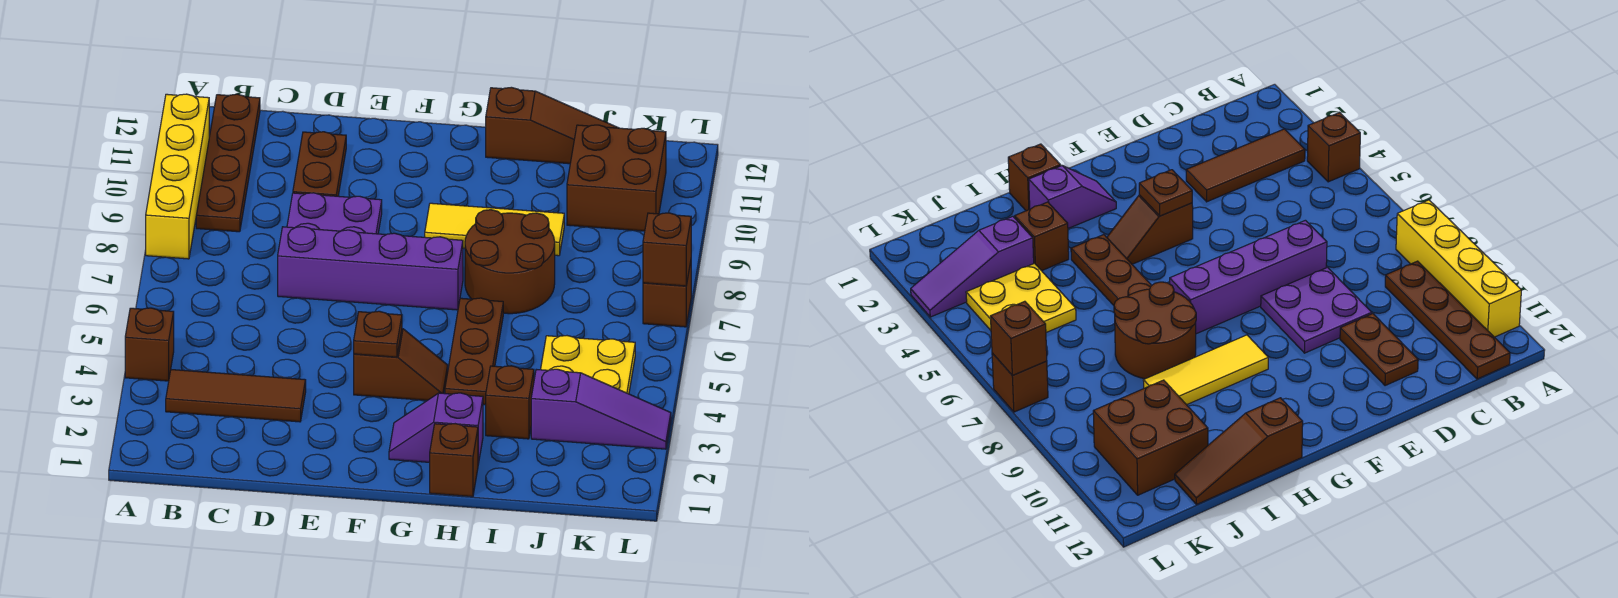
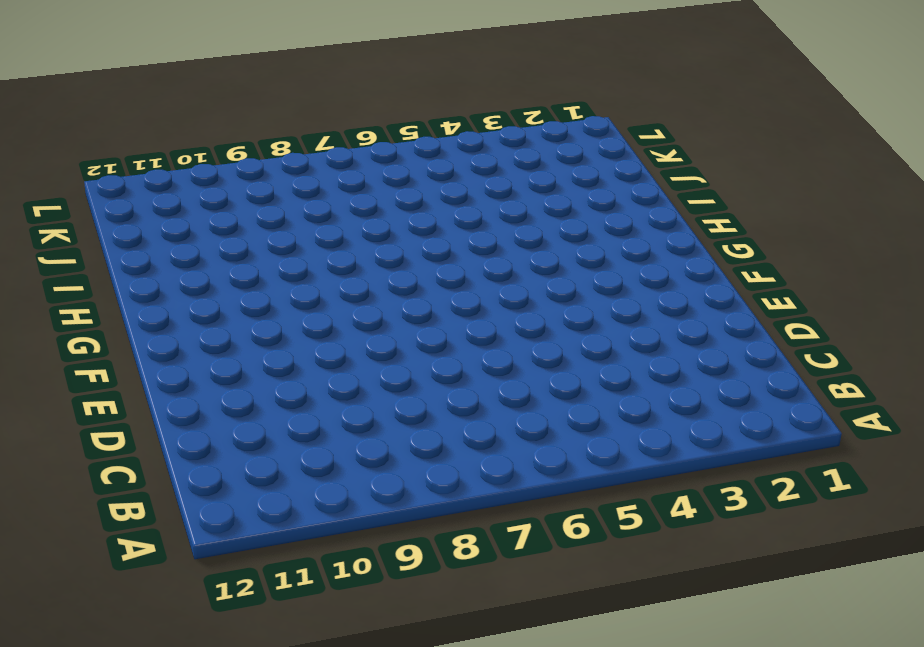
none -> brown brick A4 level 1
none -> yellow brick A8:A11 level 1
none -> brown tile B3:D3 level 1

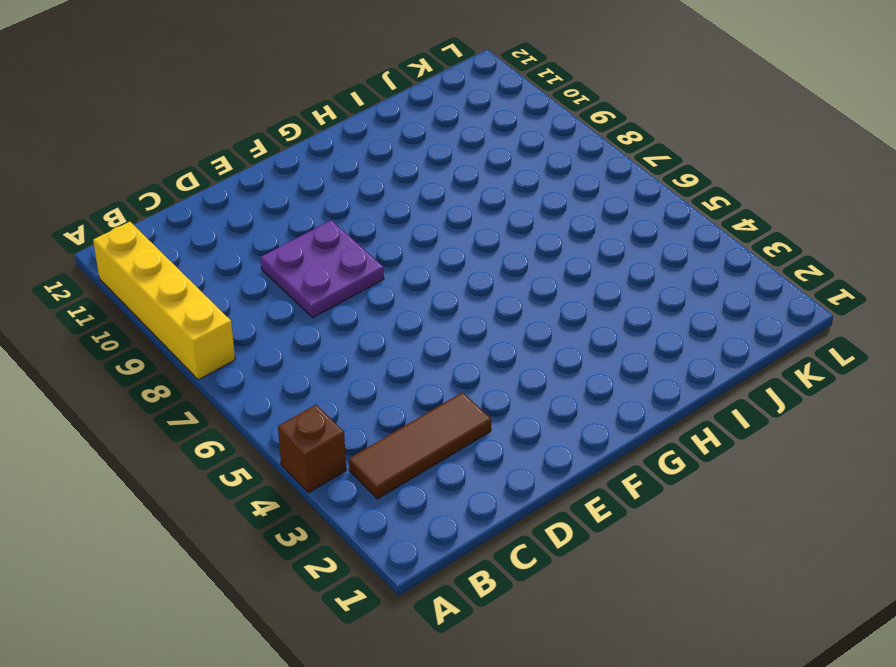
none -> brown plate B9:B12 level 1
none -> purple brick D7:G7 level 1
none -> brown plate D10:D11 level 1

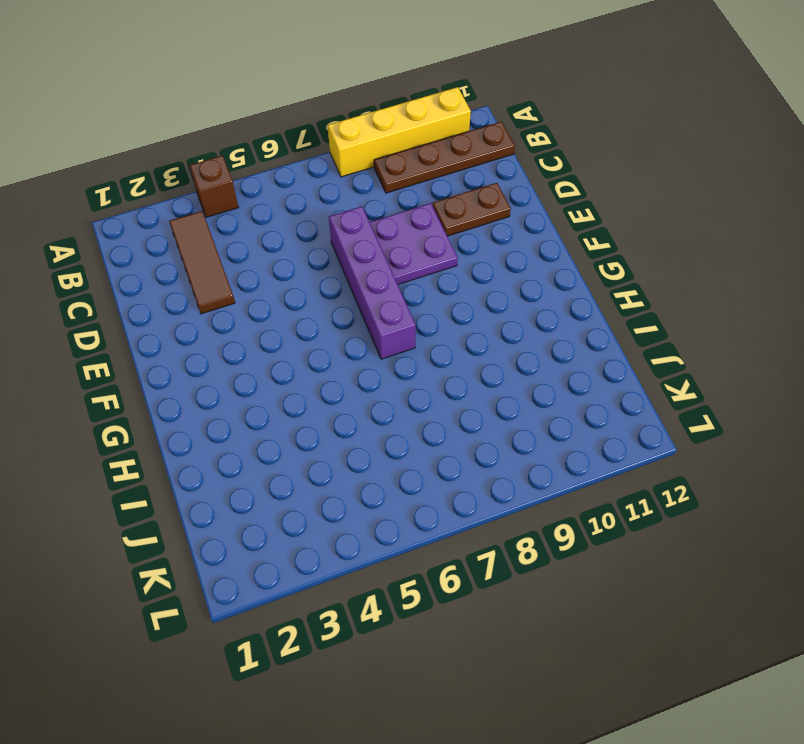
none -> brown slope F4:G4 level 1 top F
none -> purple slope G2:H2 level 1 top H
none -> yellow tile G9:I9 level 1

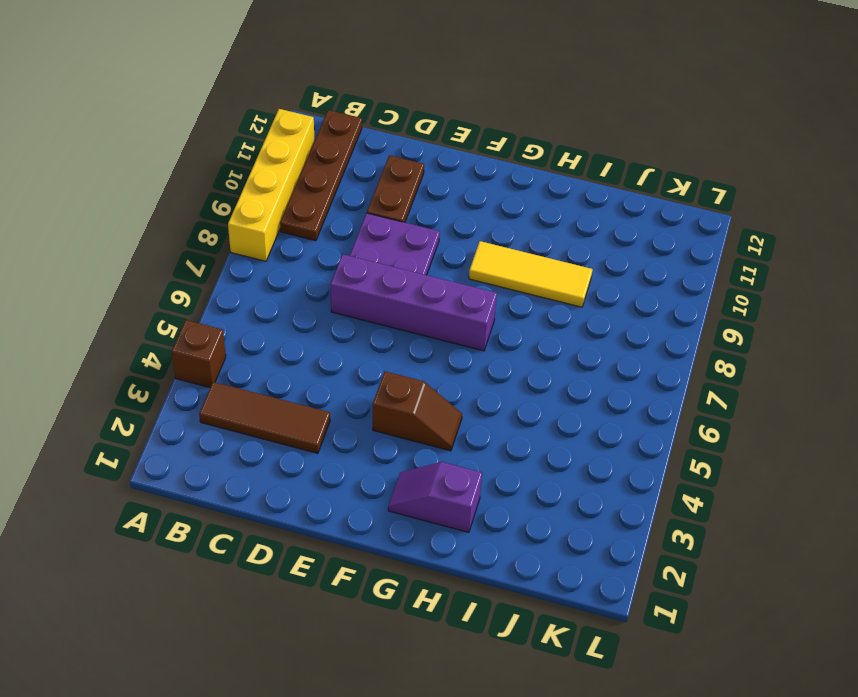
none -> brown brick H1 level 1
none -> brown plate H4:H6 level 1
none -> brown round brick H7:I8 level 1

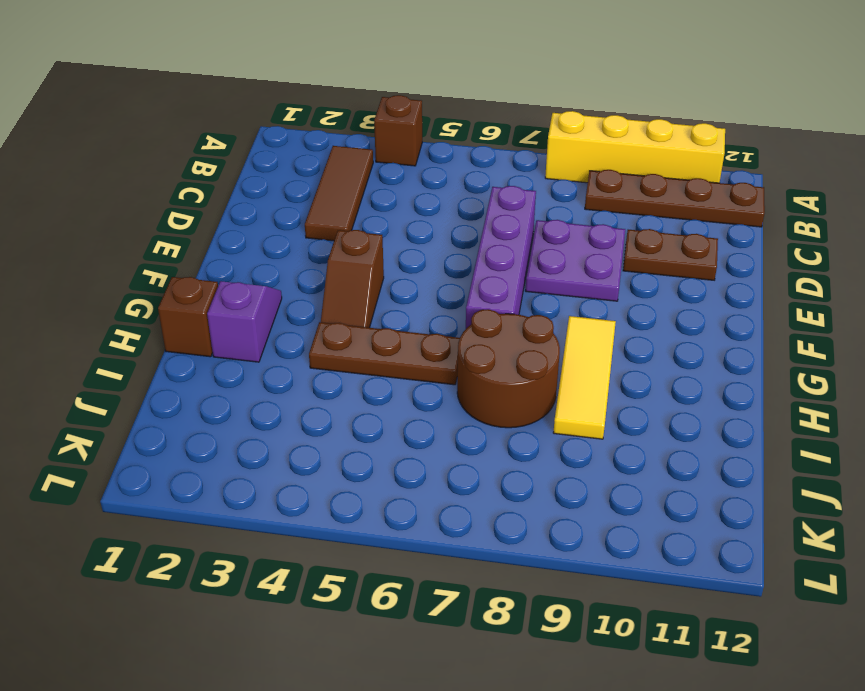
none -> brown slope H12:J12 level 1 top H
none -> brown brick I3 level 1
none -> purple slope J3:L3 level 1 top J

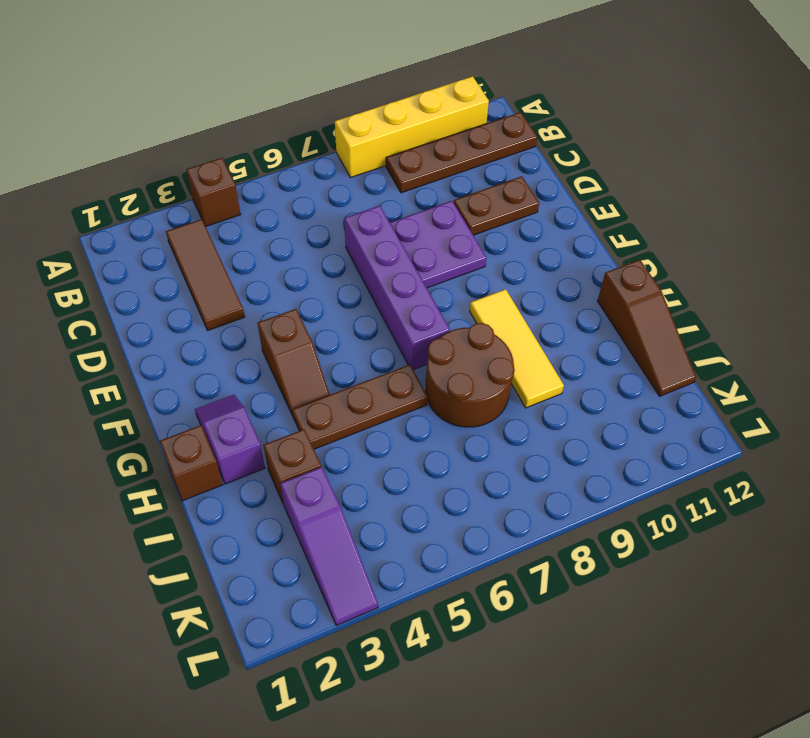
none -> yellow plate J4:K5 level 1
none -> brown brick J10:K11 level 1
none -> brown brick L7 level 1

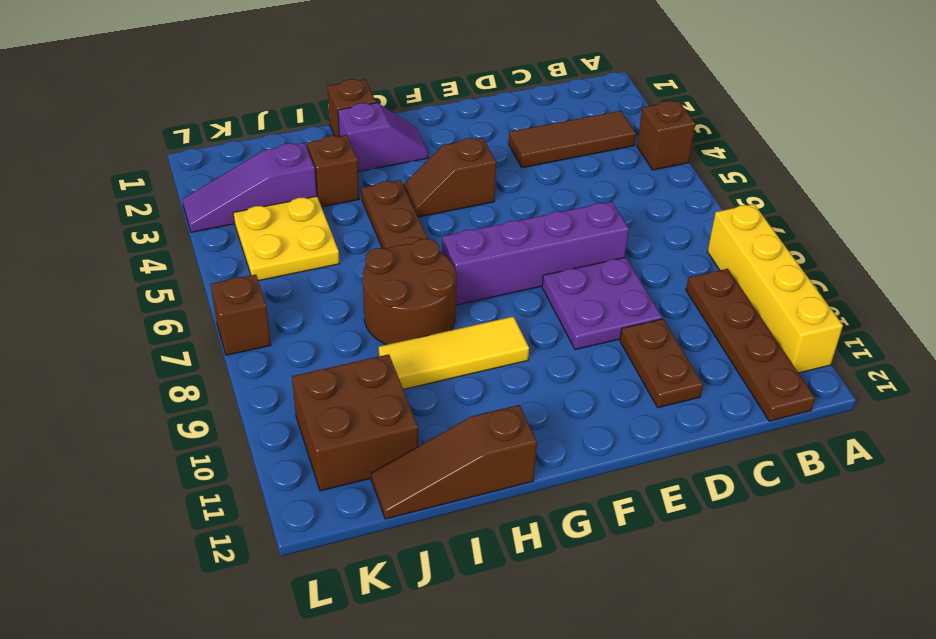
none -> brown plate F4 level 2
none -> brown brick L7 level 2

